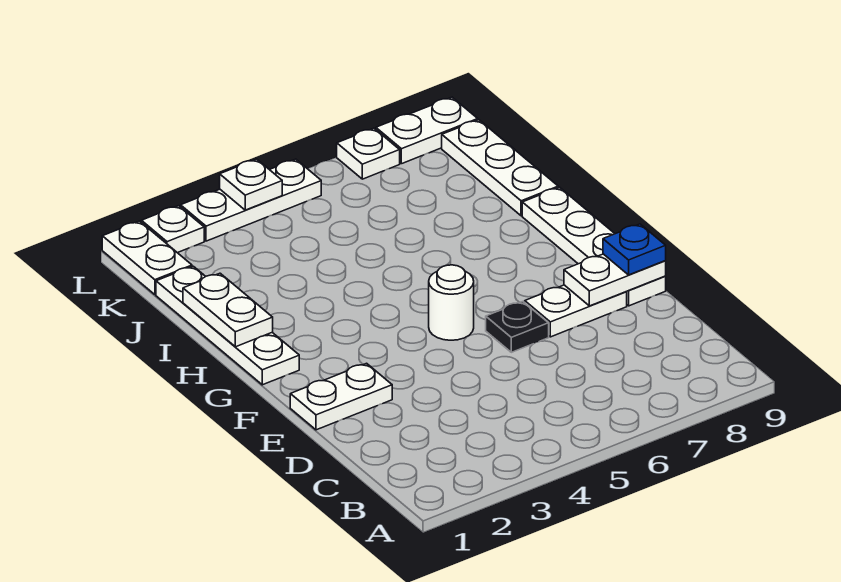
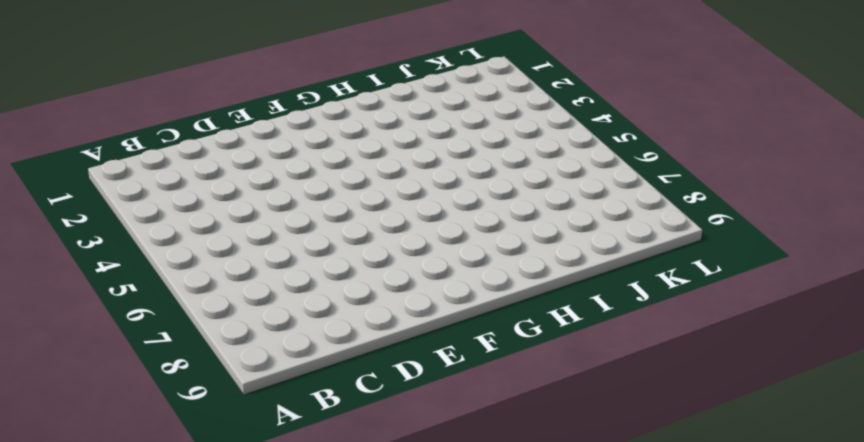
none -> white plate E1:E2 level 1
none -> black plate E6 level 1
none -> white plate E7:E8 level 1

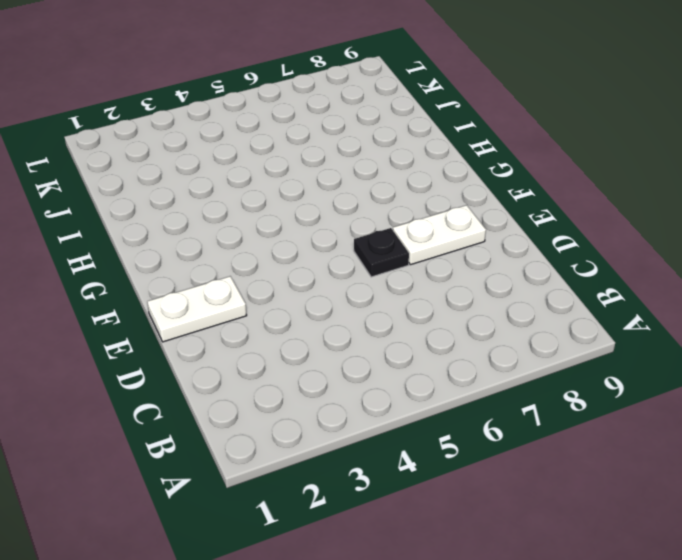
none -> white plate E9:H9 level 1
none -> white round brick F5 level 1
none -> white plate G1:J1 level 1

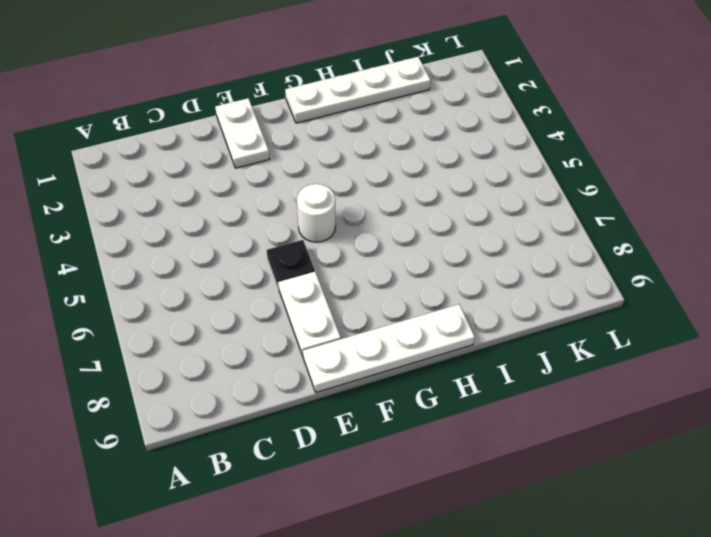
none -> white plate I9:K9 level 1
none -> white plate K1:L1 level 1
none -> white plate L2 level 1

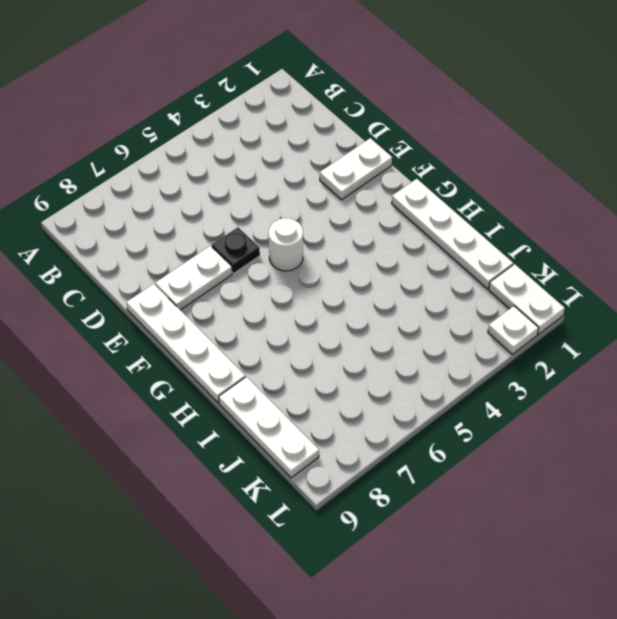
none -> white plate L3:L5 level 1
none -> white plate L7 level 1
none -> white plate L8:L9 level 1

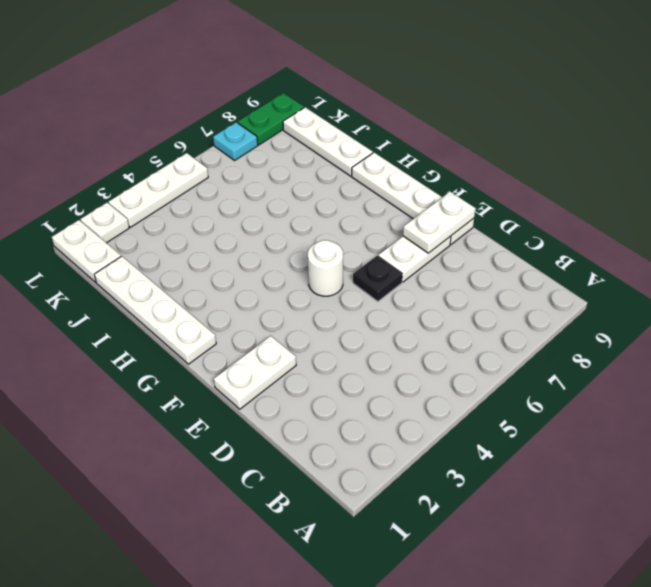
cyan plate L7 level 1 -> white plate L7 level 1
green plate L8:L9 level 1 -> white plate L8:L9 level 1
none -> white plate H1:I1 level 2
none -> white plate L4 level 2
none -> blue plate E9 level 3

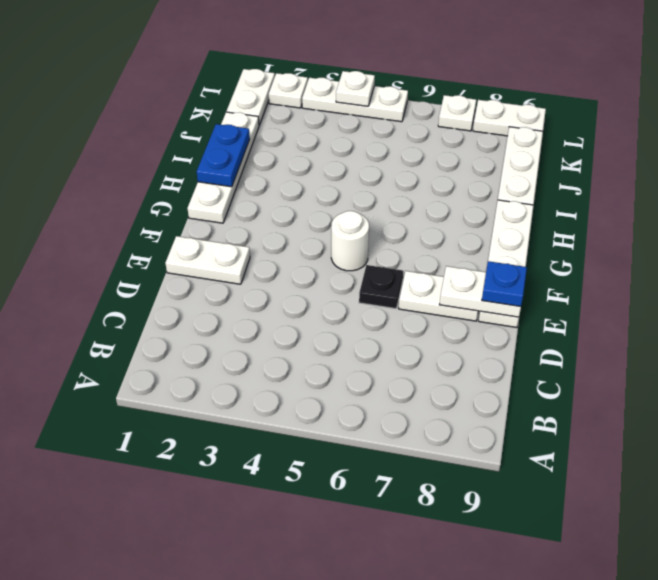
blue plate H1:I1 level 2 -> white plate H1:I1 level 2

